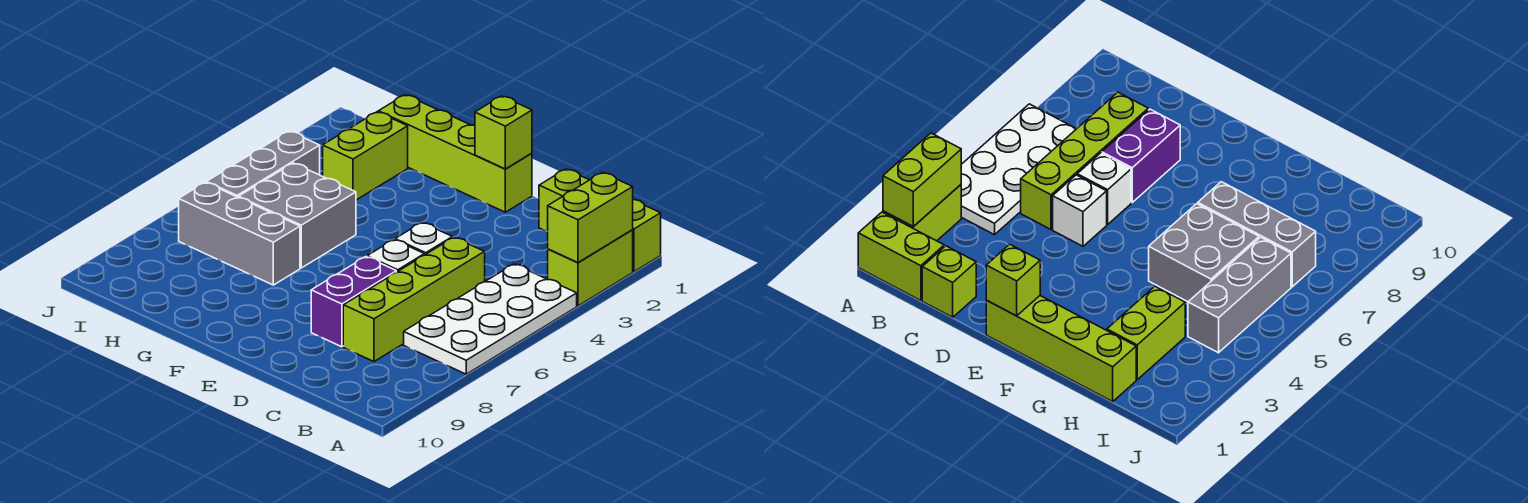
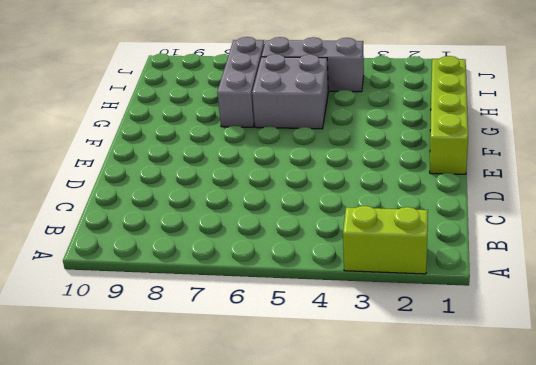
none -> lime brick A1:B1 level 1
none -> white plate A4:B7 level 1
none -> lime brick C1 level 1

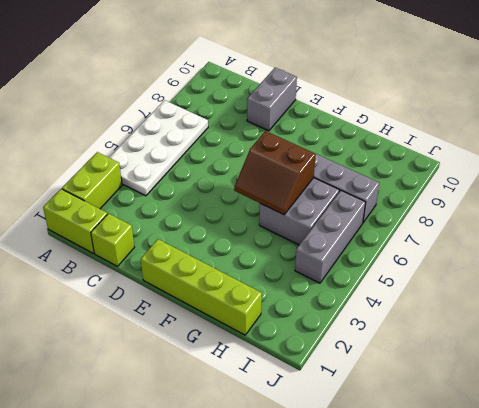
grey brick D9:D10 level 1 -> none
brown slope F5:G6 level 2 top 6 -> none
none -> lime brick C5:C8 level 1
none -> white brick D5 level 1
none -> white brick D6 level 1

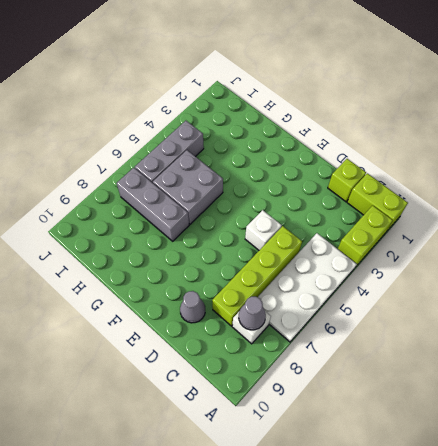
white brick B8 level 1 -> white brick D6 level 1
grey cone B8 level 2 -> none
grey cone D9 level 1 -> none
none -> purple brick D7:D8 level 1
none -> lime brick E1:H1 level 1
none -> lime brick H2:H3 level 1

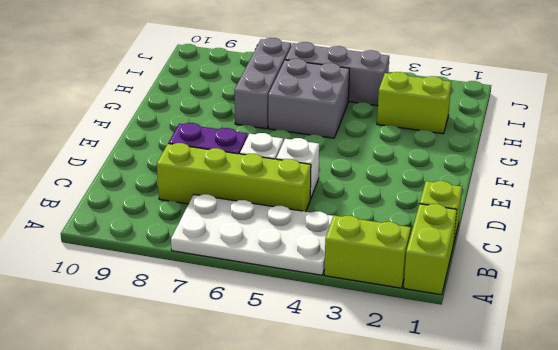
none -> lime brick E1:H1 level 1
none -> lime brick A2:A3 level 2
none -> lime brick E1 level 2

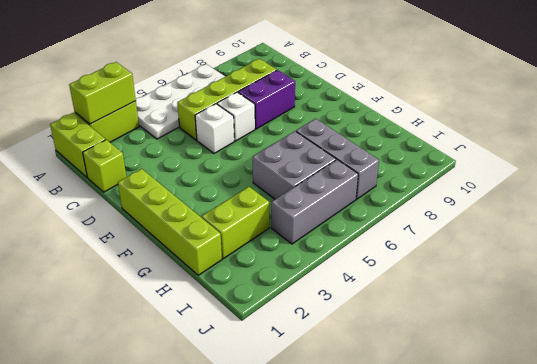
none -> lime brick E1 level 2

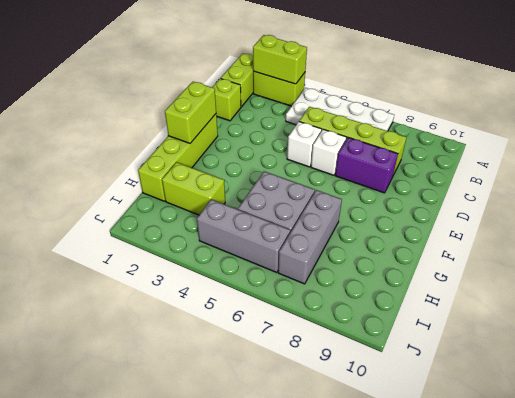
lime brick E1:F1 level 2 -> lime brick E1 level 2

